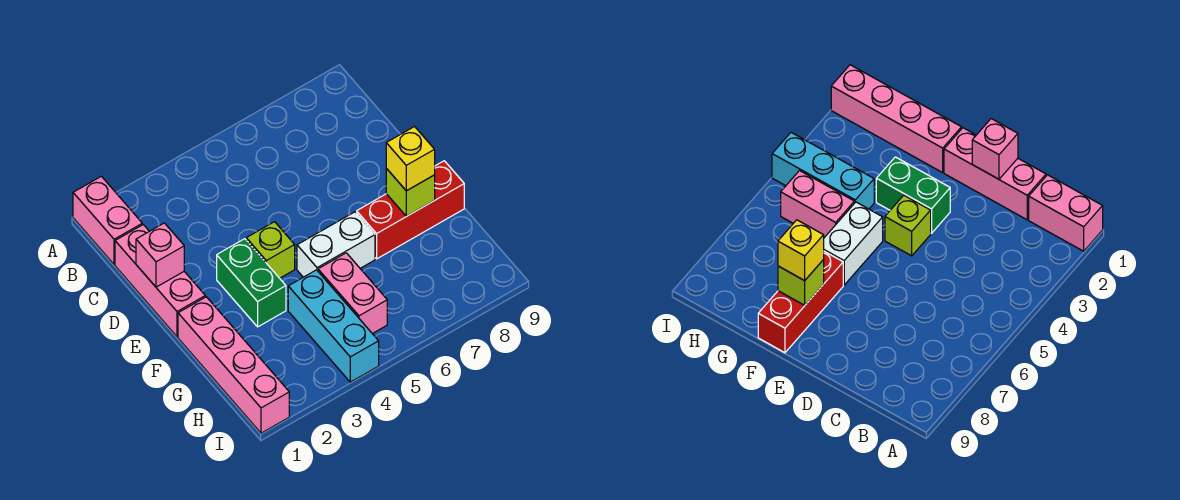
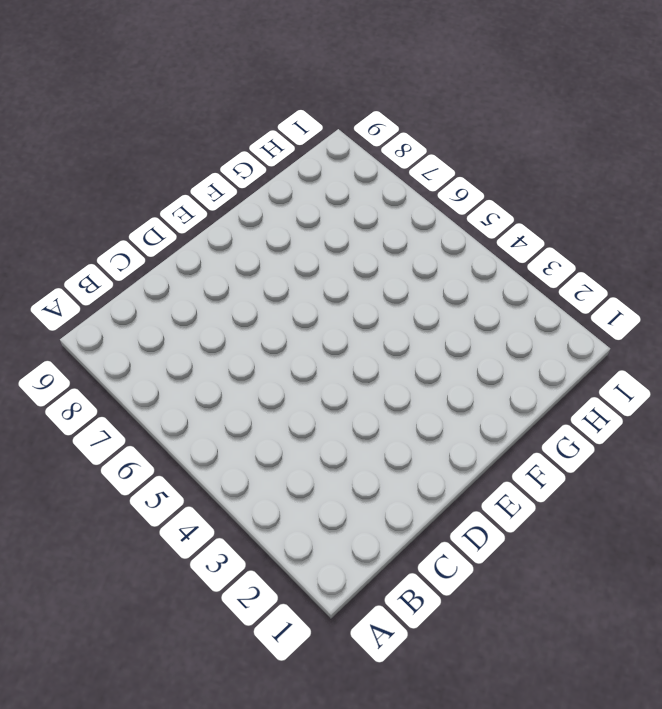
none -> pink brick A1:B1 level 1
none -> pink brick C1:E1 level 1
none -> green brick E3:F3 level 1

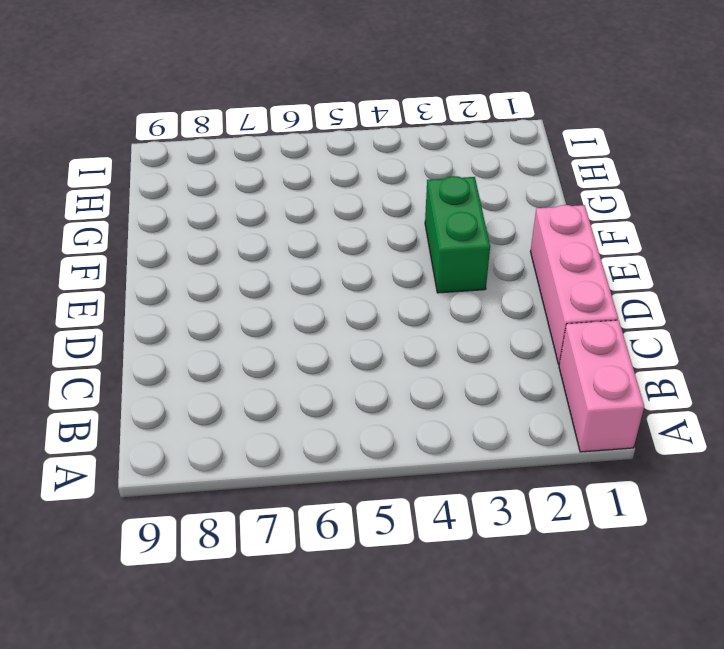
none -> lime brick E4 level 1
none -> pink brick F1:I1 level 1
none -> white brick F5:F6 level 1

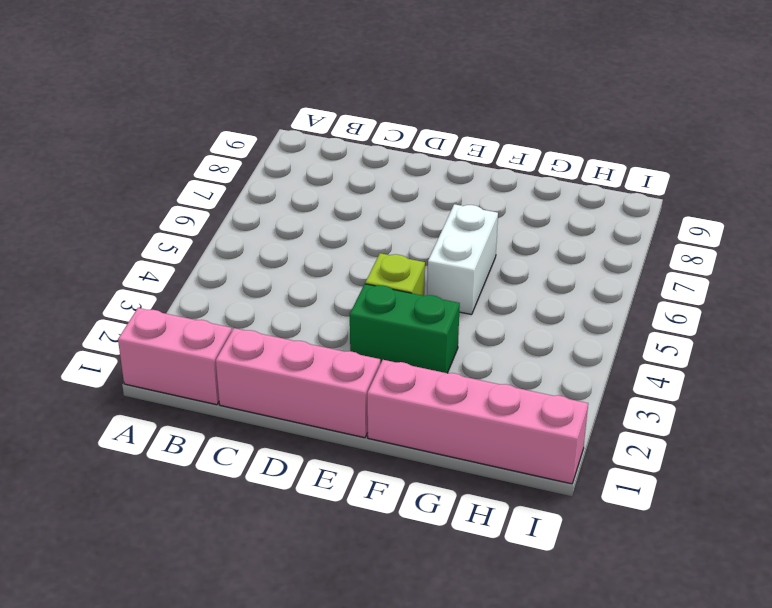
none -> red brick F7:F9 level 1
none -> cyan brick G4:I4 level 1
none -> pink brick G5:H5 level 1

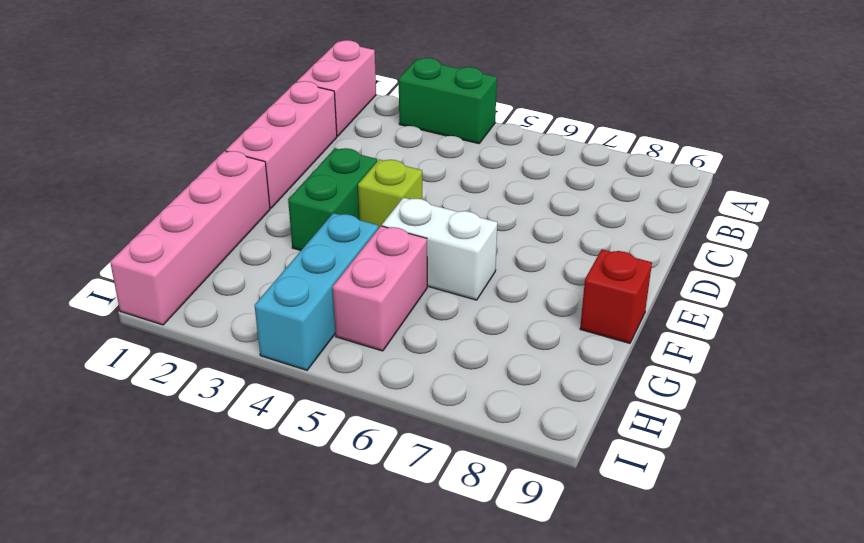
green brick A3:A4 level 1 -> none
red brick F9 level 1 -> red brick F7:F9 level 1
none -> pink brick D1 level 2
none -> lime brick F8 level 2
none -> yellow brick F8 level 3

